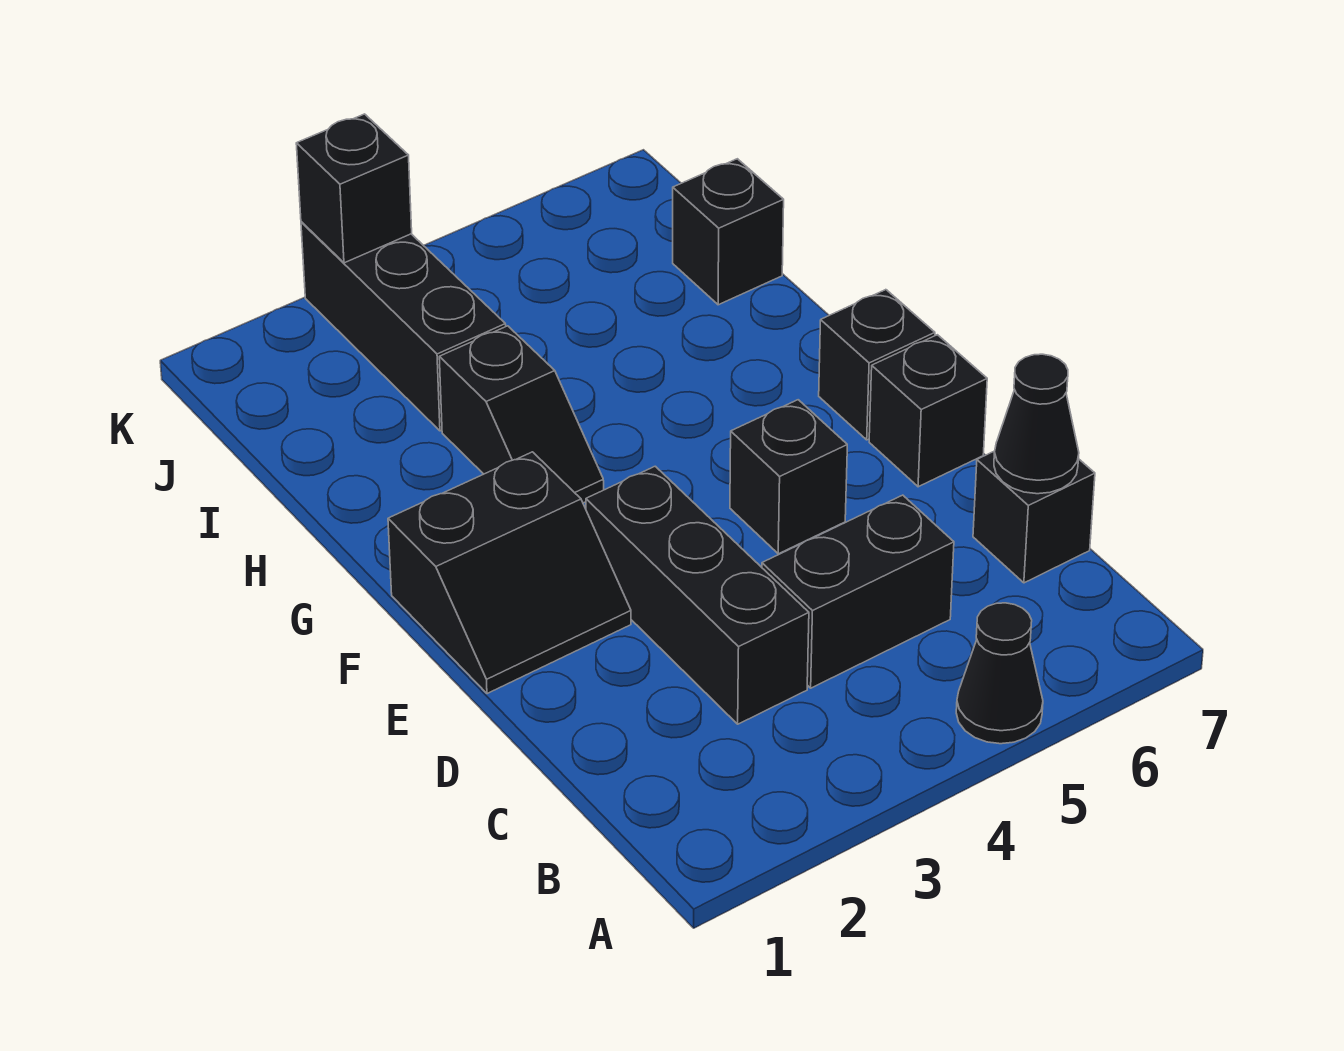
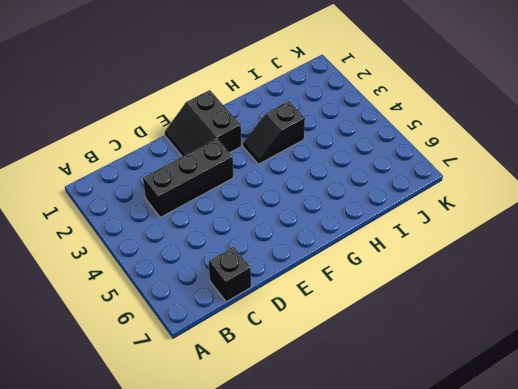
none -> black cone A5 level 1
none -> black brick C4:C5 level 1
none -> black brick E5 level 1

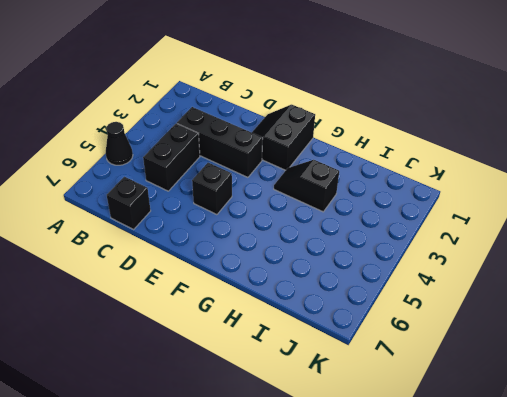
none -> black brick E7 level 1
none -> black brick F7 level 1
none -> black brick I3:K3 level 1

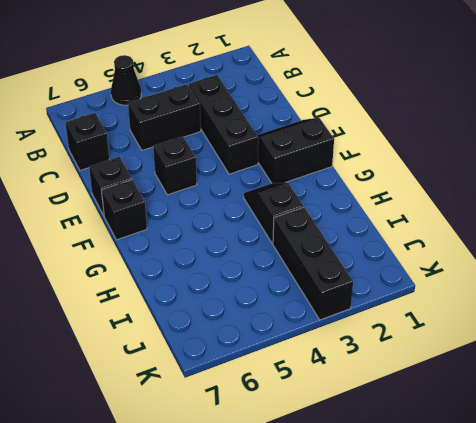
none -> black brick I7 level 1
none -> black cone C7 level 2
none -> black brick K3 level 2

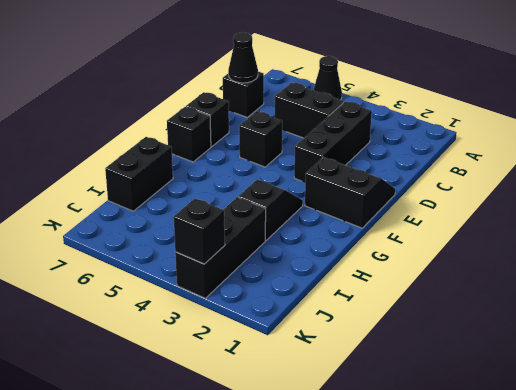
black brick H7:I7 level 1 -> black brick I7 level 1

